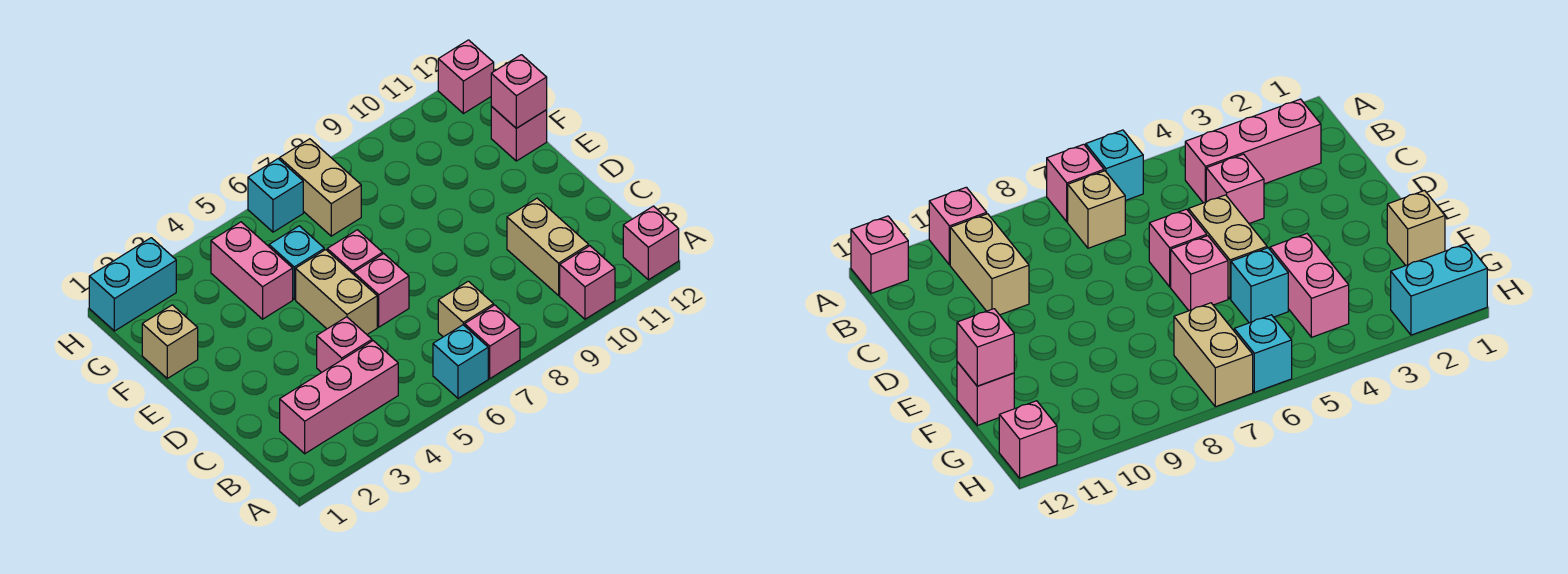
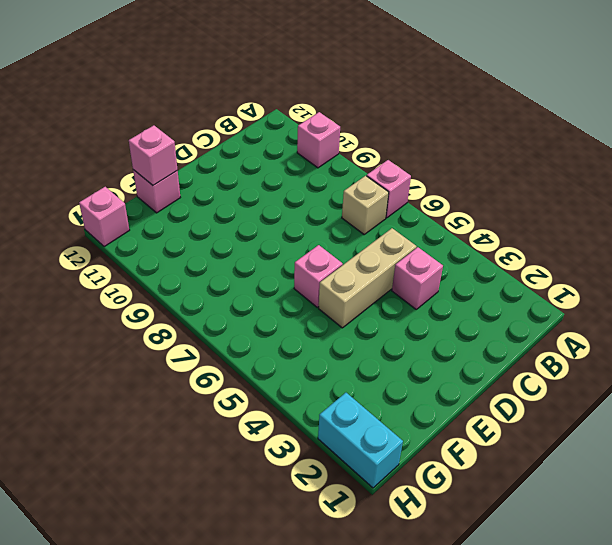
tan brick C5:E5 level 1 -> tan brick D5:E5 level 1
none -> cyan brick A6 level 1
none -> pink brick A12 level 1
none -> pink brick B2:B4 level 1

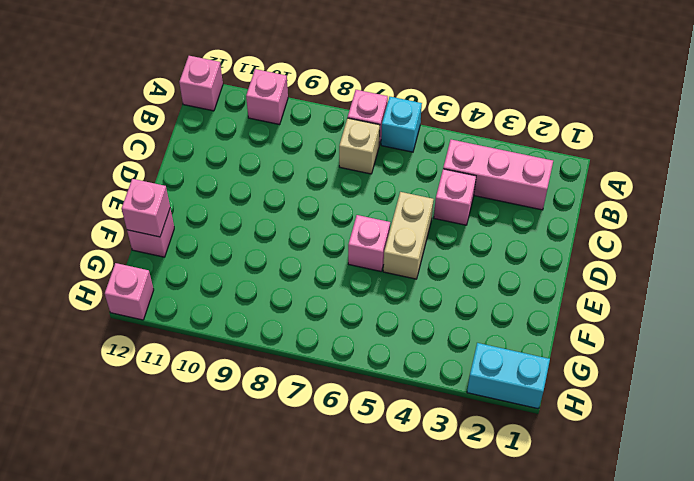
none -> tan brick B10:C10 level 1
none -> pink brick D6 level 1
none -> tan brick F1 level 1

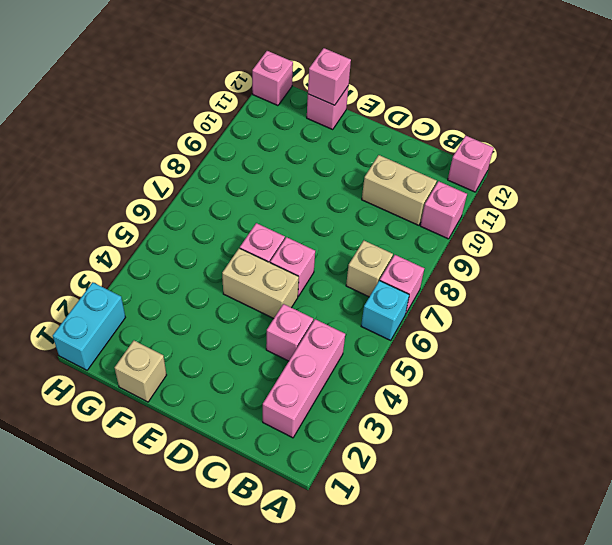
none -> pink brick F4:G4 level 1
none -> cyan brick F5 level 1
none -> tan brick G7:H7 level 1

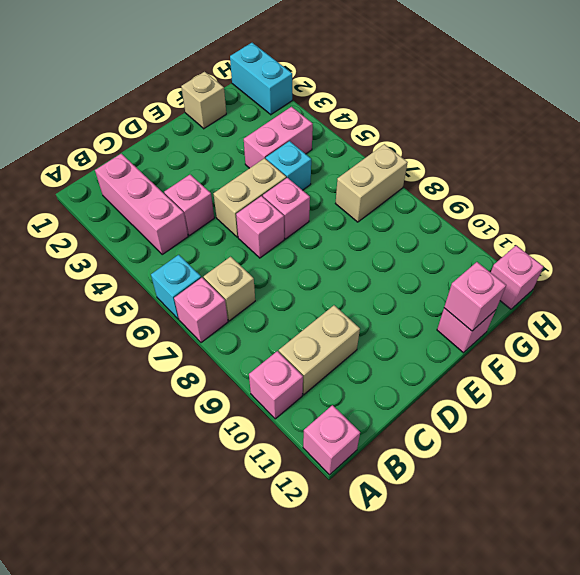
none -> cyan brick H6 level 1

